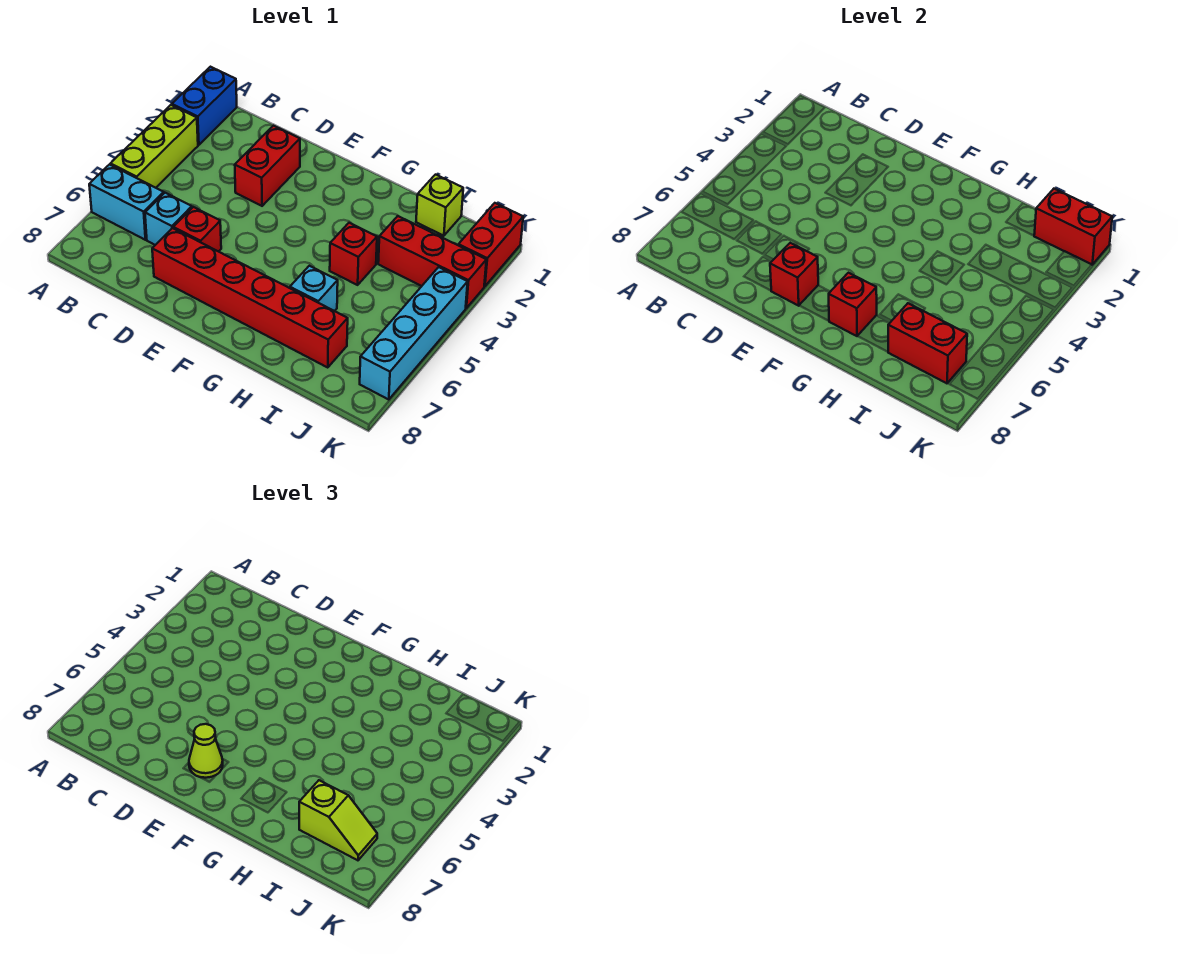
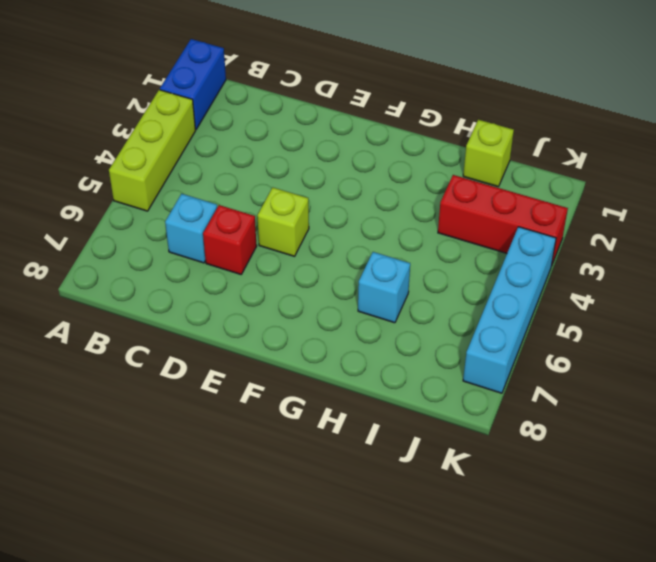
lime brick E5 level 1 -> none
none -> cyan brick A6:B6 level 1
none -> red brick D2:D3 level 1
none -> red brick D7:I7 level 1

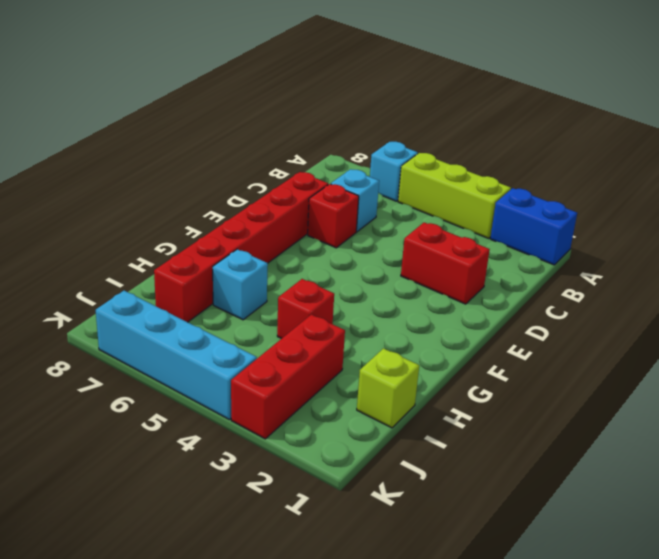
cyan brick A6 level 1 -> cyan brick A6:B6 level 1
none -> red brick K1:K2 level 1
none -> red brick E7 level 2
none -> red brick G7 level 2

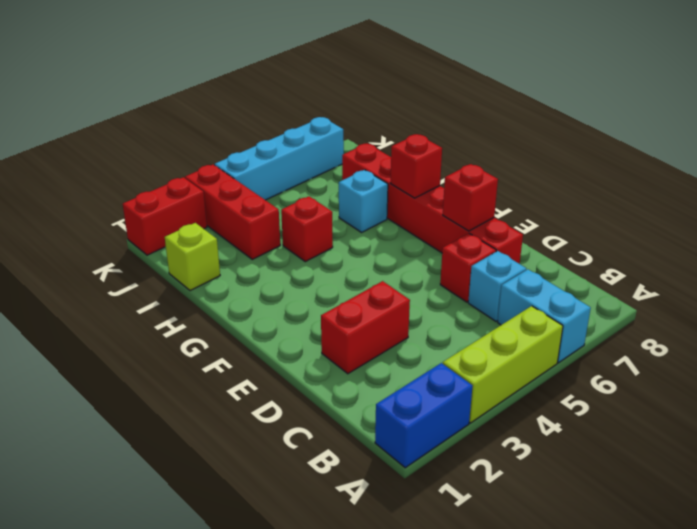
none -> red brick I7:J7 level 2
none -> red brick J1:K1 level 2
none -> lime cone E7 level 3

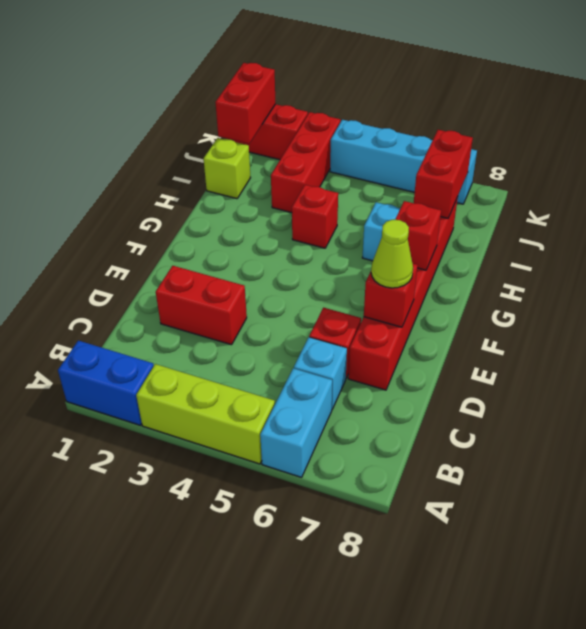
none -> lime slope I7:J7 level 3 top I

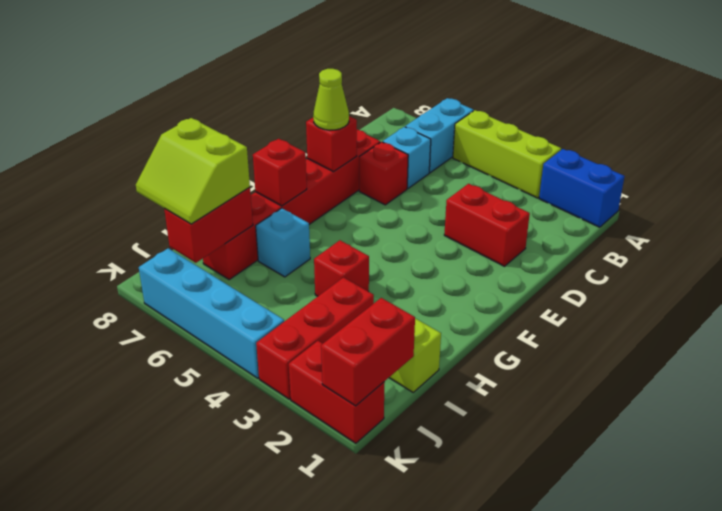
lime slope I7:J8 level 3 top I -> lime slope I7:J7 level 3 top I

